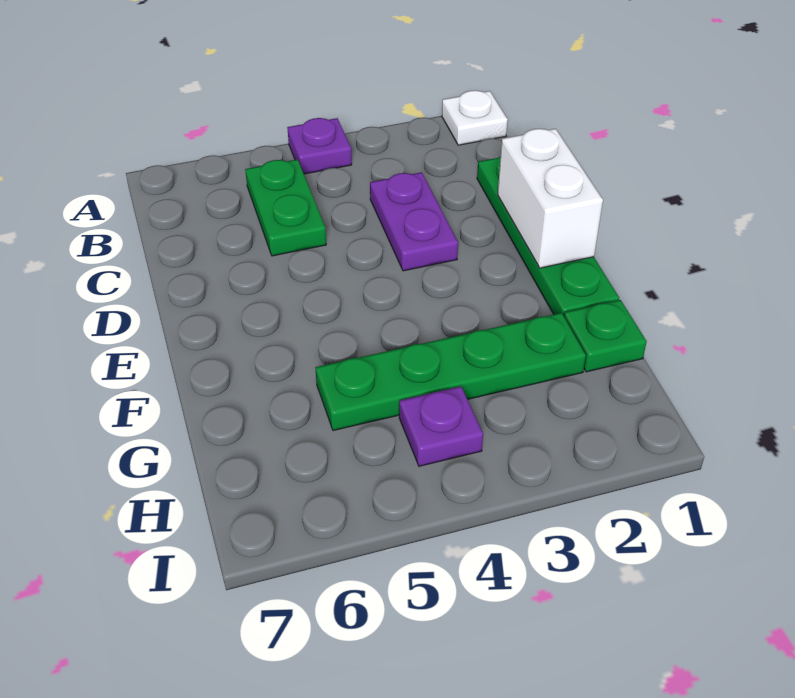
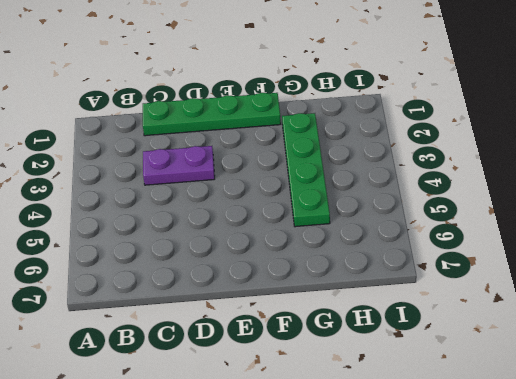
none -> white plate A1 level 1
none -> purple plate A4 level 1

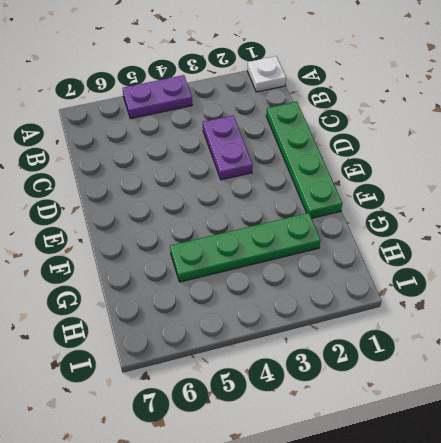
purple plate A4:A5 level 1 -> purple plate A4 level 1
none -> green plate B5:C5 level 1
none -> green plate G1 level 1

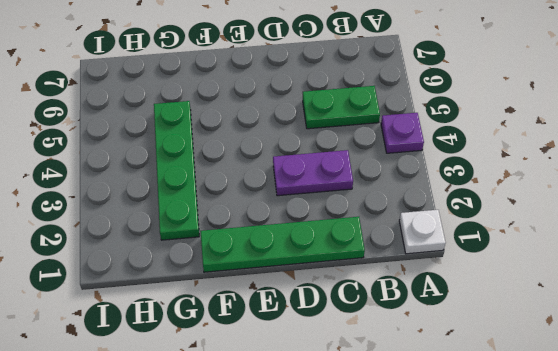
none -> green plate G1 level 1
none -> purple plate H4 level 1

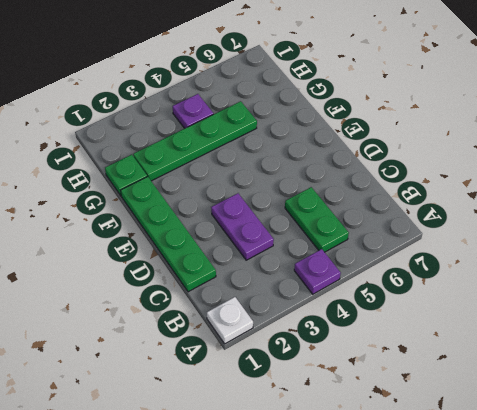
none -> white brick D1:E1 level 2

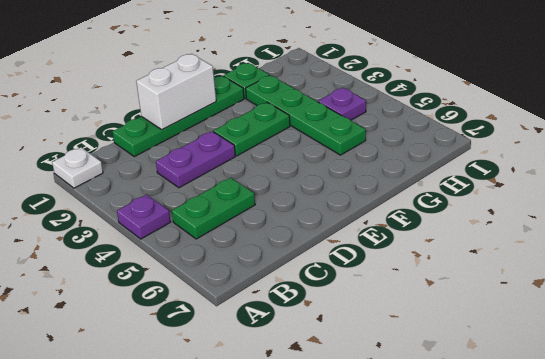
green plate E3:F3 level 1 -> none

